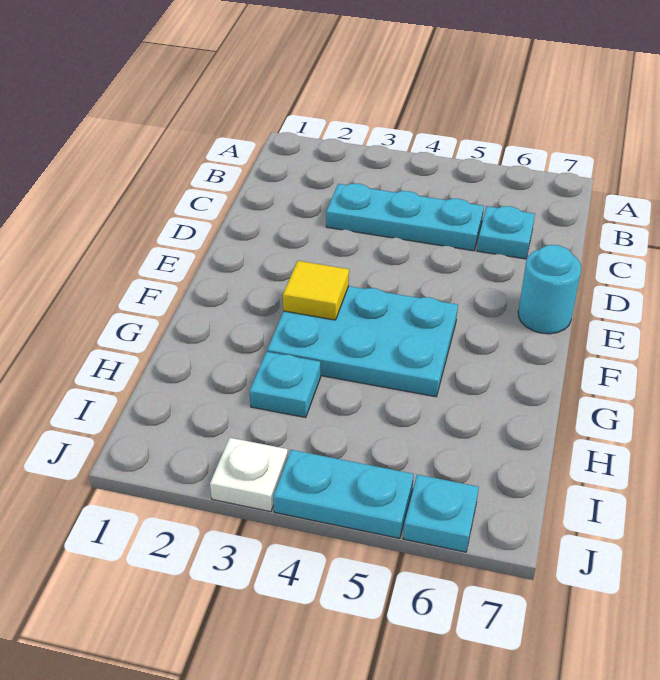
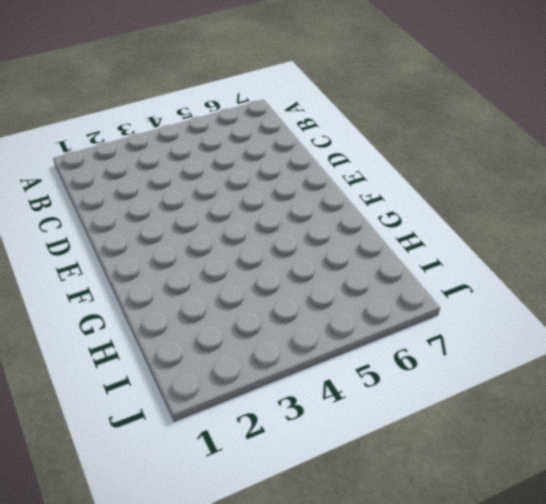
none -> cyan plate C3:C5 level 1
none -> cyan plate C6 level 1

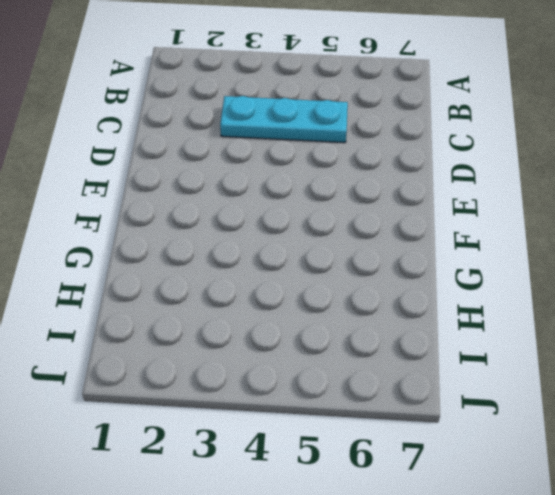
none -> cyan plate C6 level 1
none -> cyan round brick E7 level 1

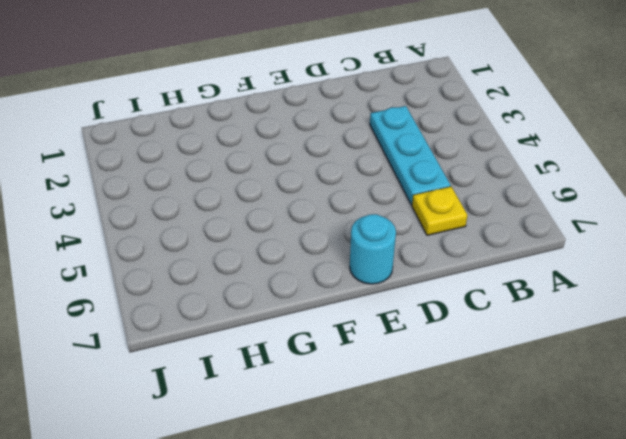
yellow plate C6 level 1 -> cyan plate C6 level 1
none -> cyan plate F3:G5 level 1
none -> cyan plate H3 level 1

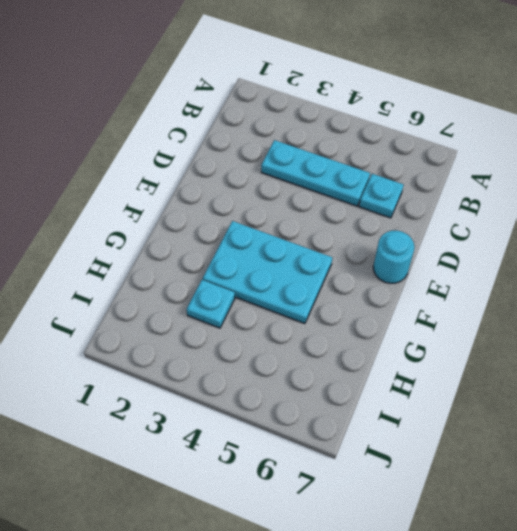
none -> white plate J3 level 1
none -> cyan plate J4:J5 level 1

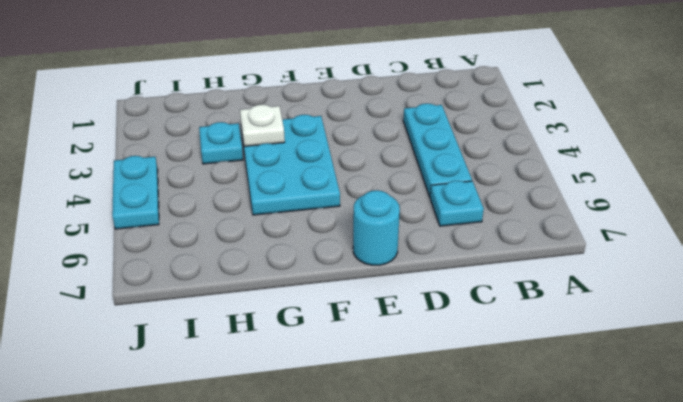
white plate G3 level 2 -> white plate J3 level 1
none -> cyan plate J6 level 1
none -> yellow tile F3 level 2

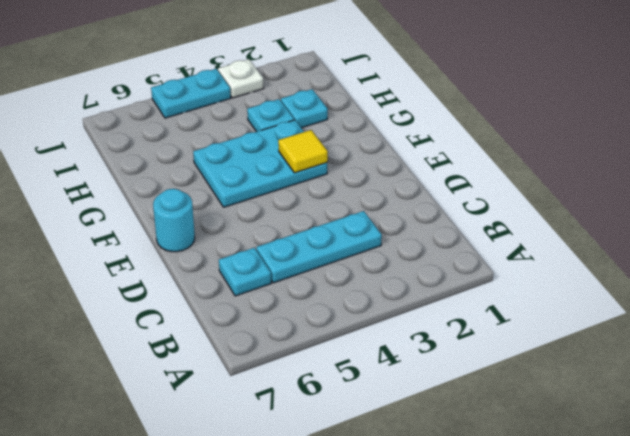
cyan plate H2 level 1 -> cyan plate J6 level 1

